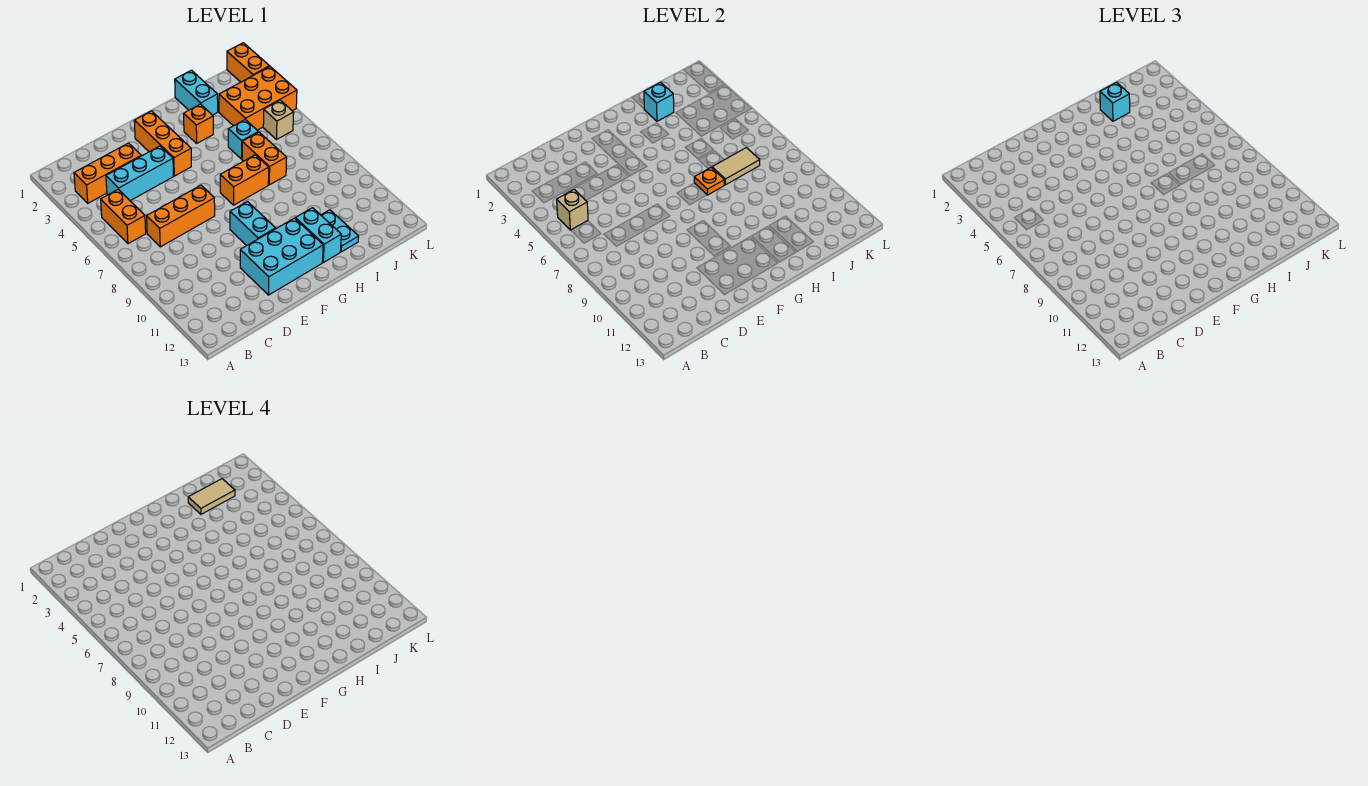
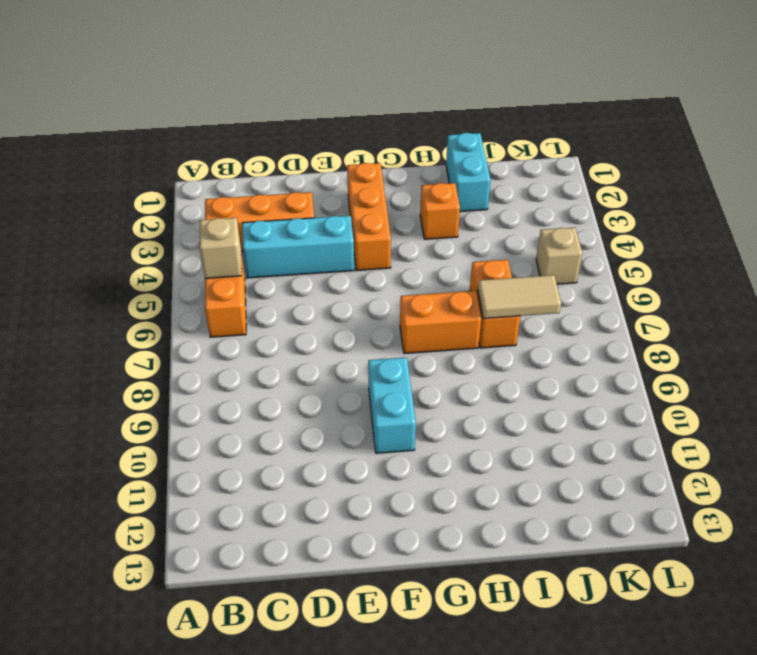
none -> orange brick C7:E7 level 1
none -> cyan brick E11:G12 level 1
none -> cyan brick H11:H12 level 1

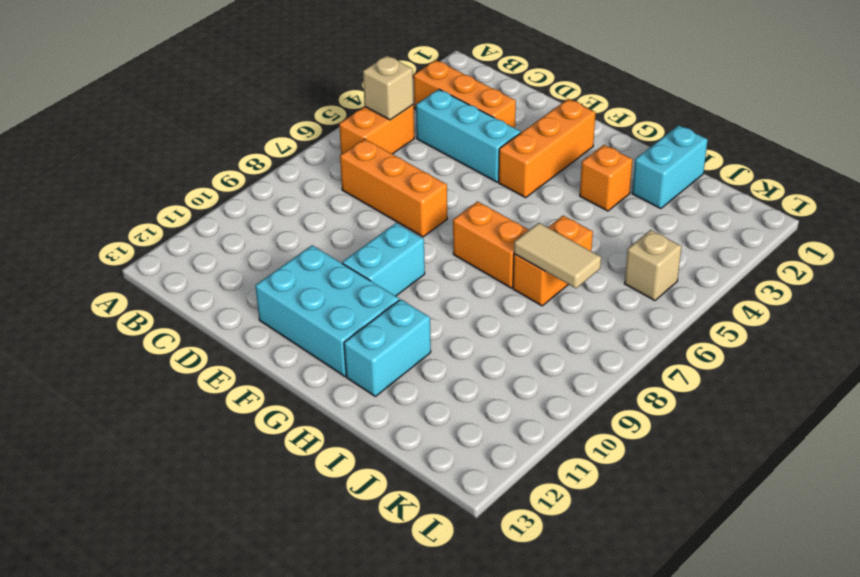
none -> cyan brick I5 level 1
none -> cyan plate I11:I12 level 1
none -> orange brick J3:L4 level 1

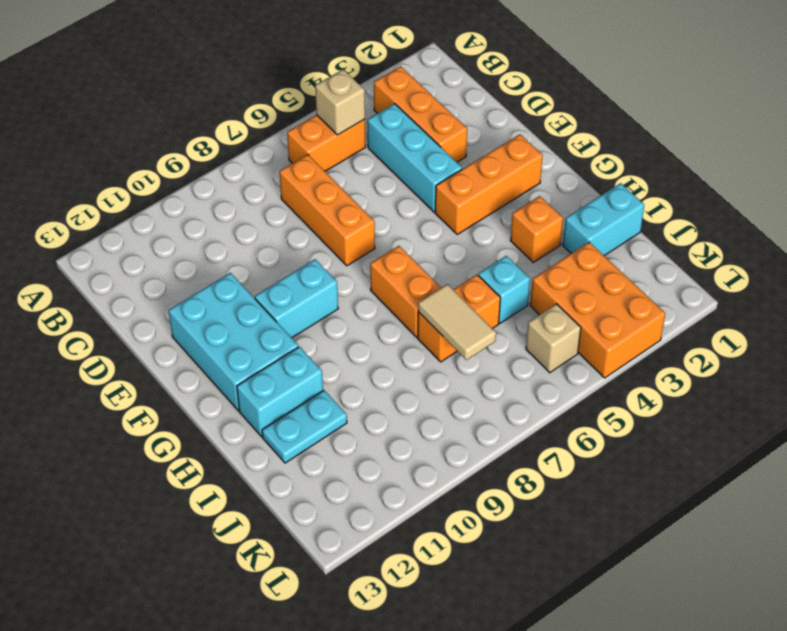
none -> orange brick L1:L2 level 1
none -> orange plate H7 level 2
none -> cyan brick I2 level 2

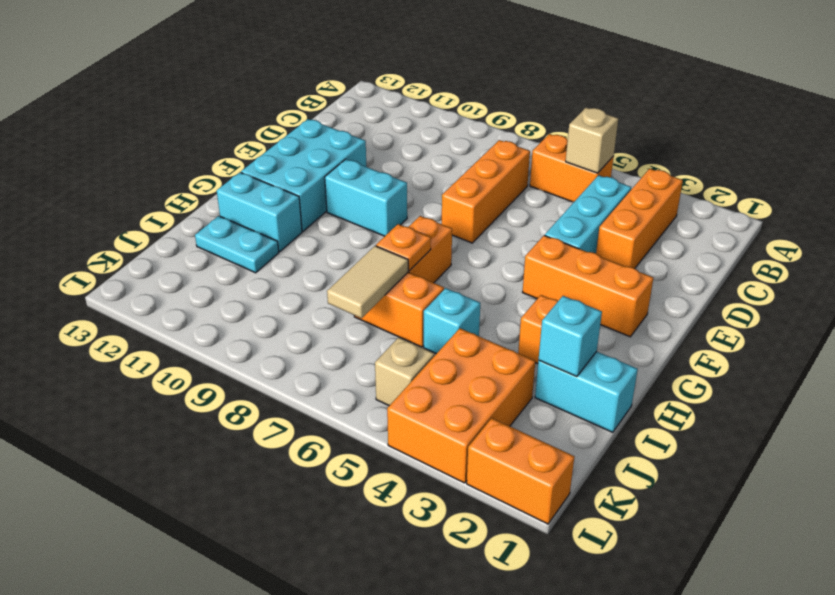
none -> cyan brick I2 level 3
none -> tan tile I2:J2 level 4

